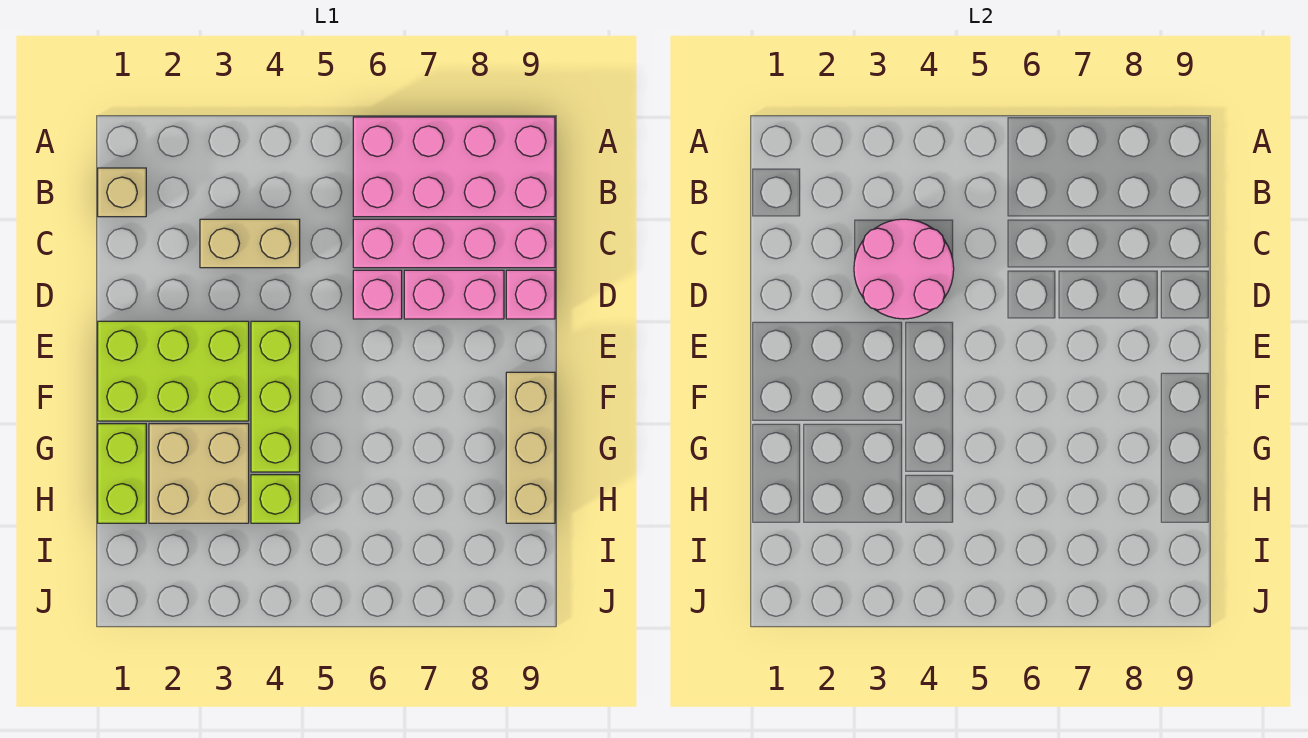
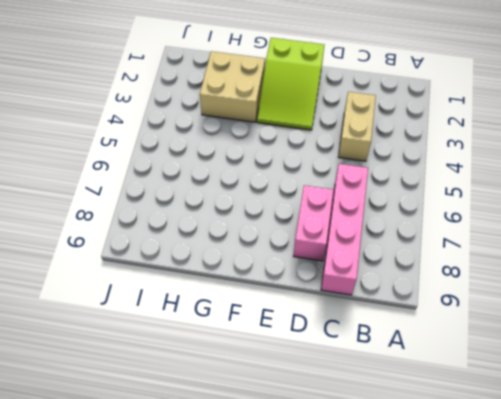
lime slope E1:F3 level 1 top 1 -> lime brick E1:F3 level 1
none -> pink brick A6:B9 level 1
none -> tan brick B1 level 1
none -> pink brick D6 level 1

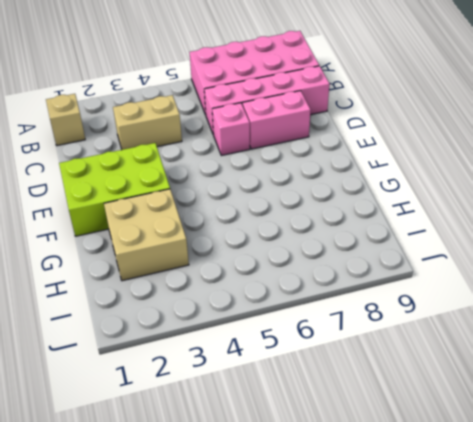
none -> pink brick D9 level 1
none -> lime brick E4:G4 level 1
none -> tan brick F9:H9 level 1

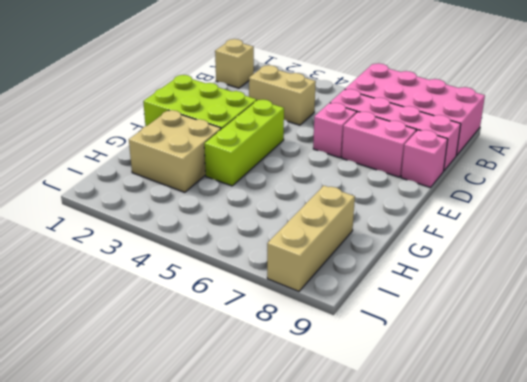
tan brick H8:J8 level 1 -> tan brick F9:H9 level 1
none -> lime brick G1:H1 level 1
none -> lime brick H4 level 1
none -> pink round brick C3:D4 level 2

